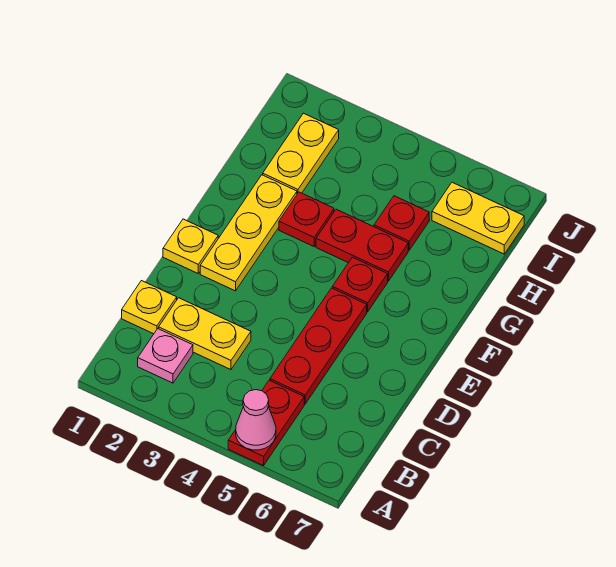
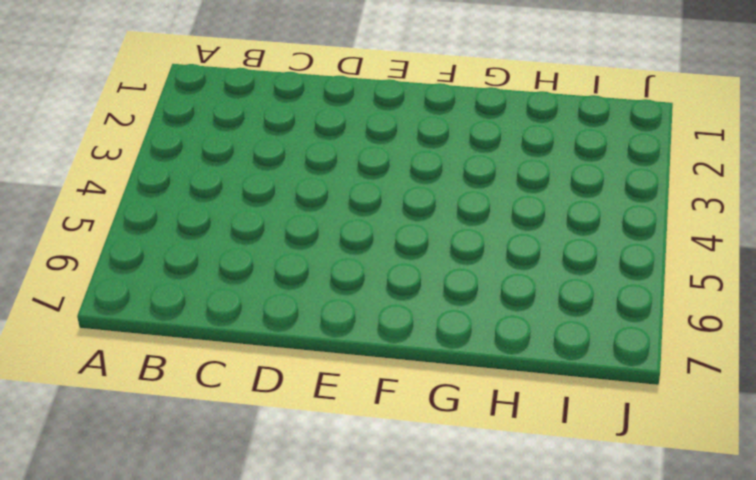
none -> red plate A5:B5 level 1
none -> pink plate B2 level 1
none -> yellow plate C1 level 1

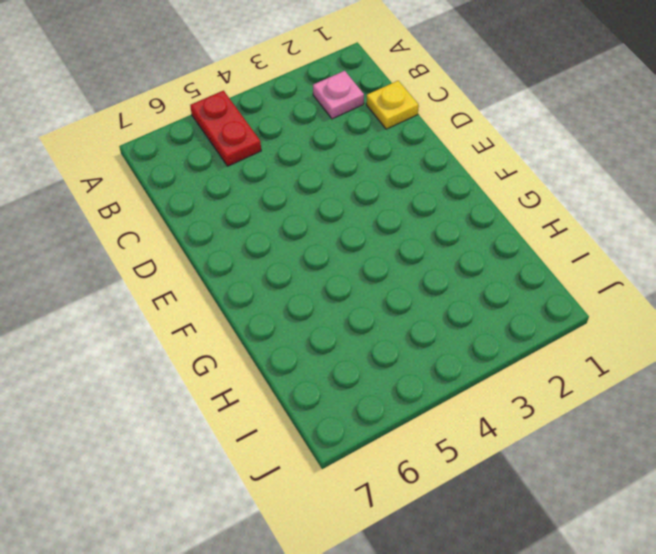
none -> yellow plate C2:C3 level 1
none -> red plate C5:E5 level 1
none -> yellow plate E1 level 1

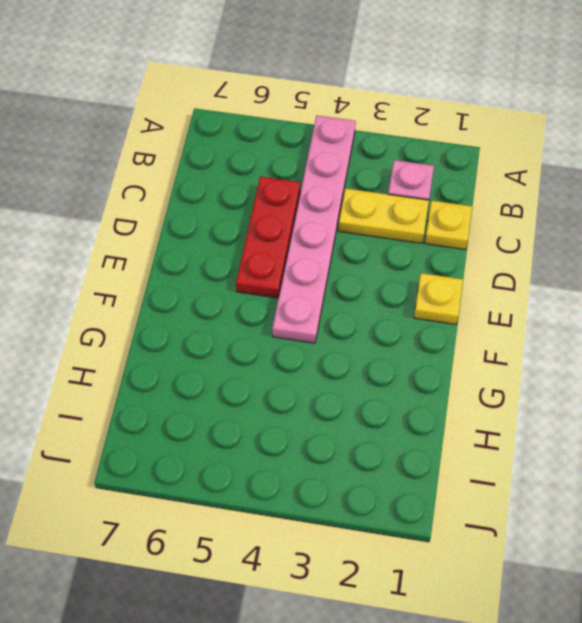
pink plate A4:F4 level 1 -> none
none -> red plate A5:B5 level 1
none -> yellow plate E2:G2 level 1
none -> red plate F5 level 1

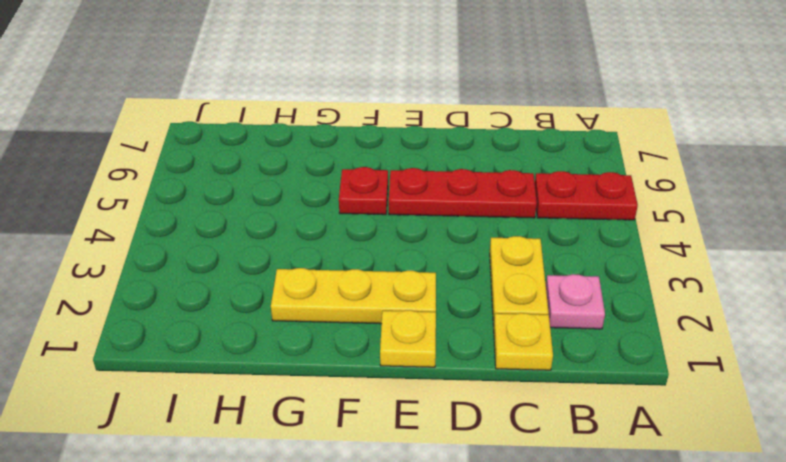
none -> red plate G3 level 1
none -> red plate G4:G5 level 1
none -> yellow plate H2:I2 level 1

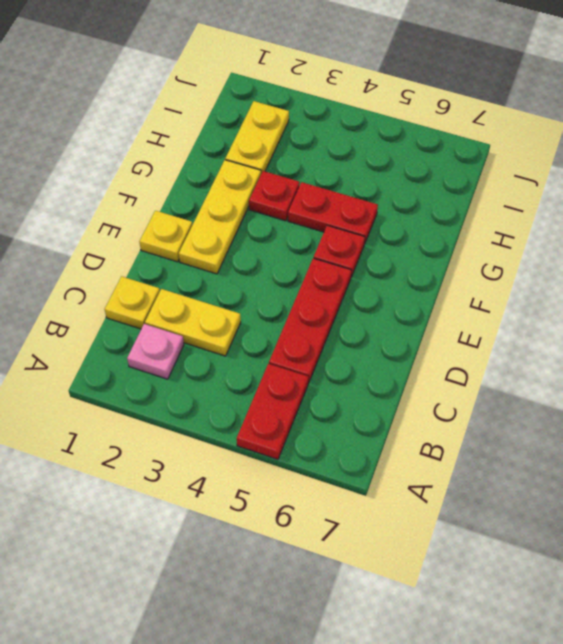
none -> red plate H5 level 1
none -> yellow plate I6:I7 level 1
none -> pink cone A5 level 2

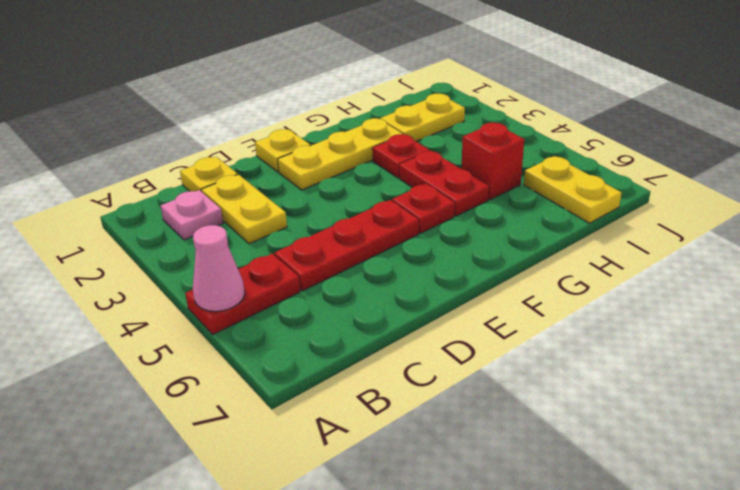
red brick H5 level 1 -> red plate H5 level 1

